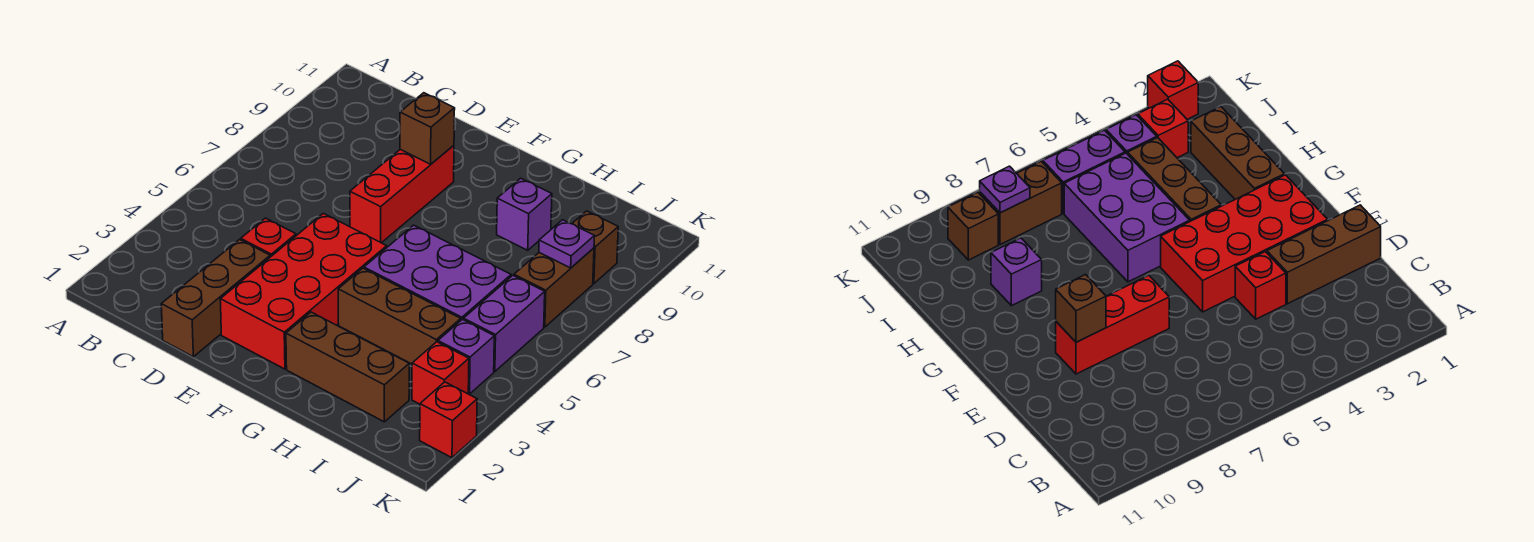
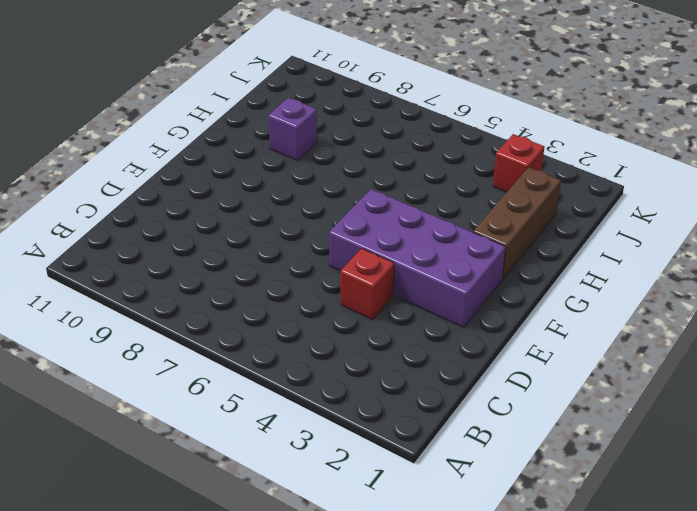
purple brick E2:F5 level 1 -> red brick E2:F5 level 1
none -> brown brick D1:D3 level 1
none -> red brick E7:E9 level 1
none -> brown brick G4:I4 level 1

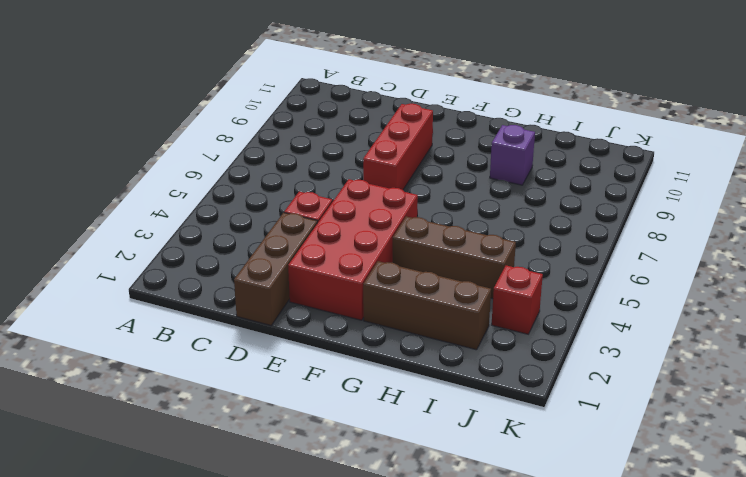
none -> purple brick G5:I6 level 1
none -> purple brick J4 level 1
none -> purple brick J5:J6 level 1

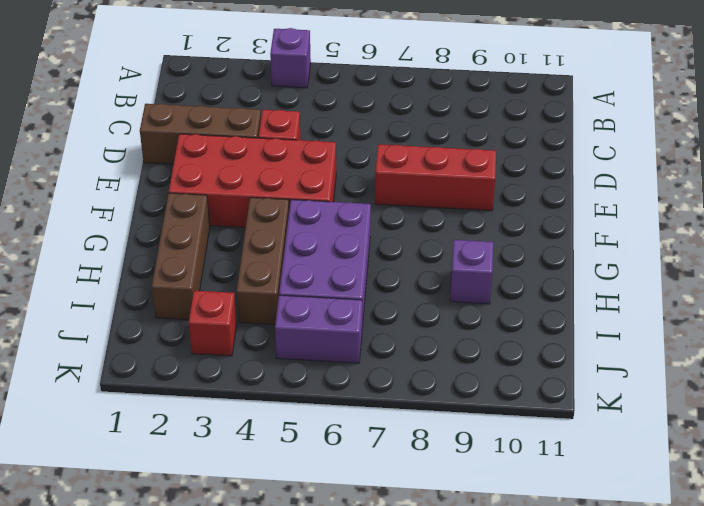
purple brick A4 level 1 -> purple brick J4 level 1
none -> brown brick J7:J8 level 1
none -> brown brick J9 level 1
none -> red brick K2 level 1

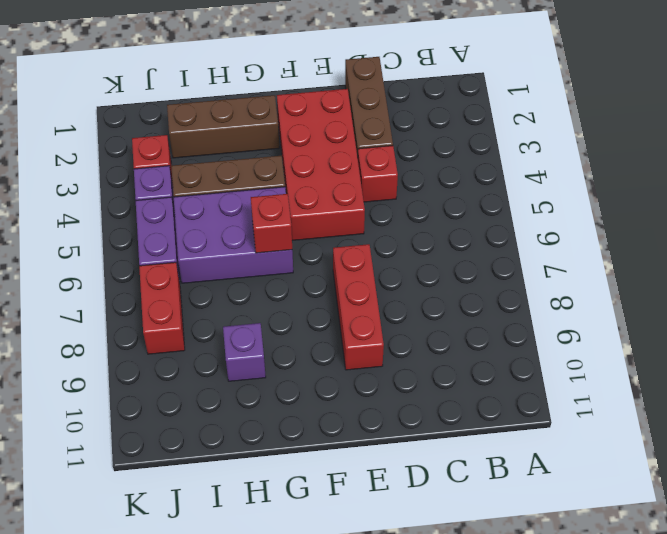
red brick G6 level 2 -> red brick K2 level 1
red brick J7:J8 level 1 -> brown brick J7:J8 level 1
none -> brown brick J9 level 1
none -> brown brick E9 level 2
none -> purple plate J8 level 2

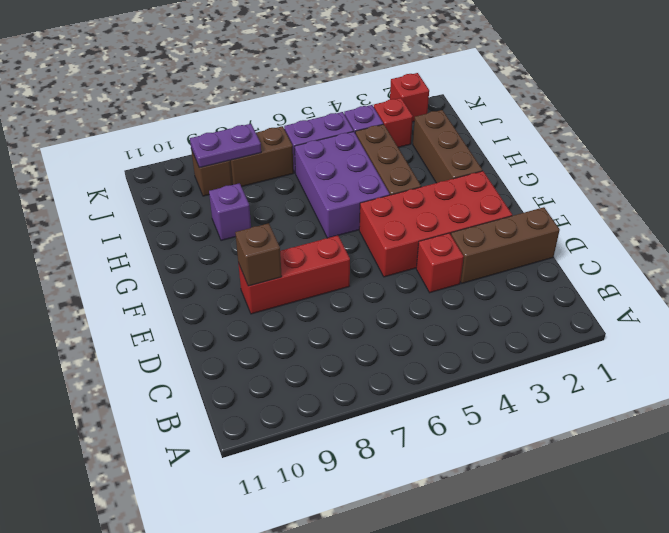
purple plate J8:J9 level 2 -> purple plate J8 level 2

